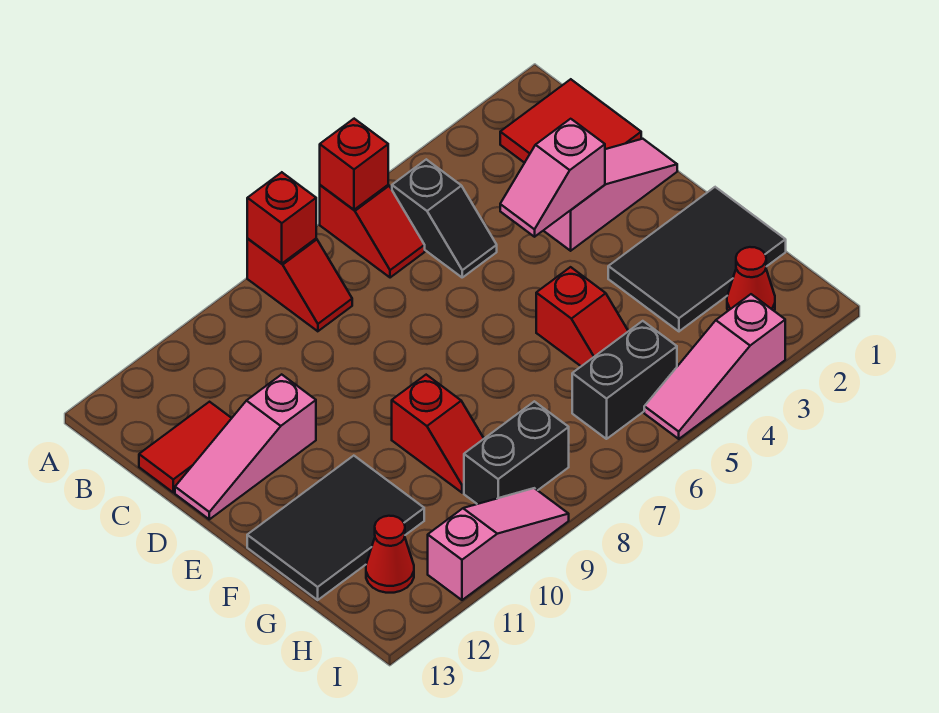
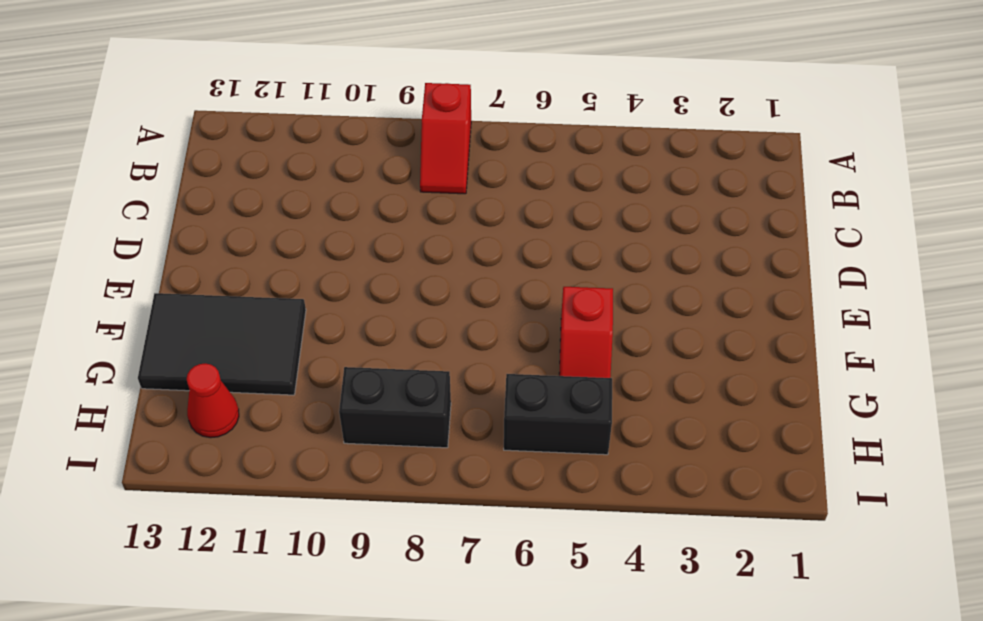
none -> red slope A6:B6 level 1 top A
none -> red tile B1:C2 level 1
none -> black slope B5:C5 level 1 top B

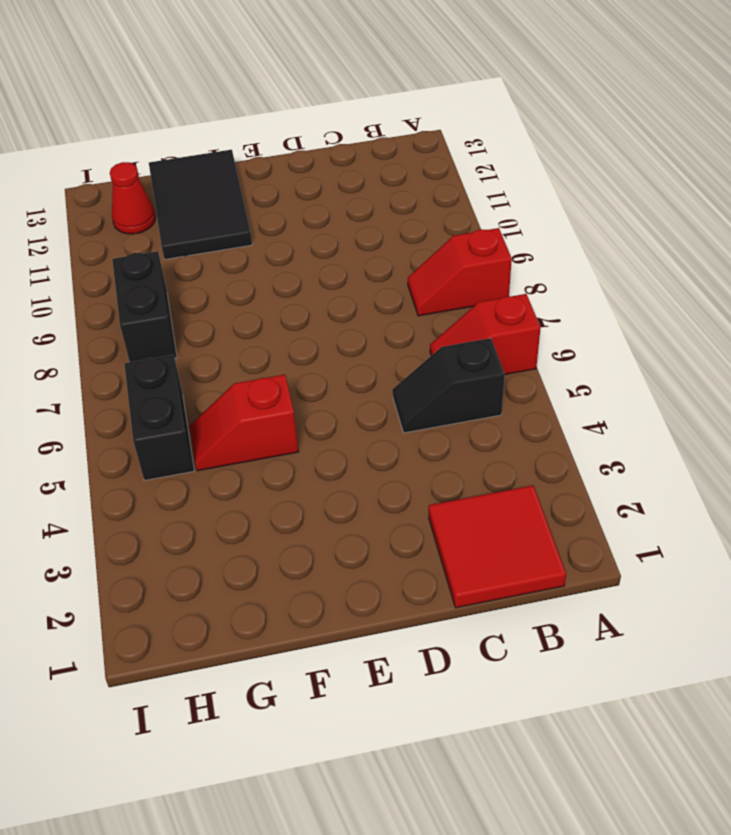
none -> red tile C12:C13 level 1
none -> pink slope D1:D3 level 1 top 3
none -> pink slope D11:D13 level 1 top 11

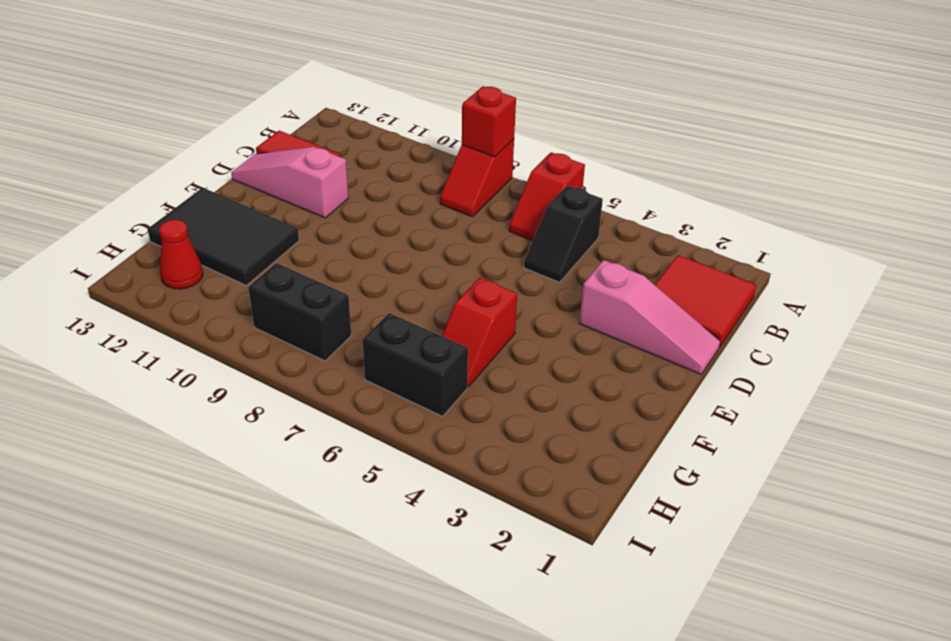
none -> black tile F1:G3 level 1
none -> red slope F9:G9 level 1 top F
none -> red cone H2 level 1

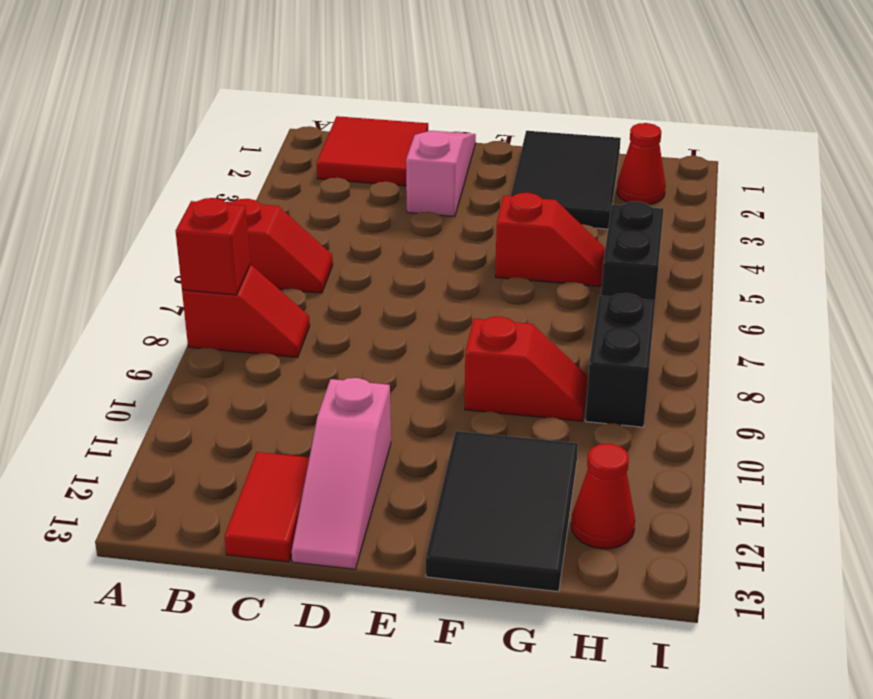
none -> black slope B5:C5 level 1 top B
none -> pink slope I3:I5 level 1 top 3
none -> pink slope I9:I11 level 1 top 11

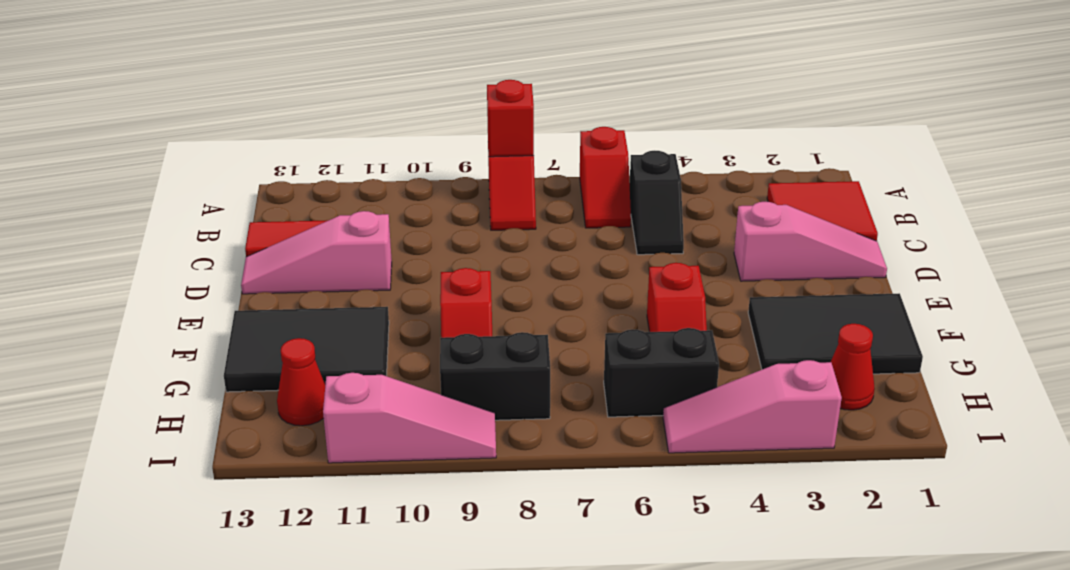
none -> red brick A6 level 2
none -> pink slope D3:D4 level 2 top 3

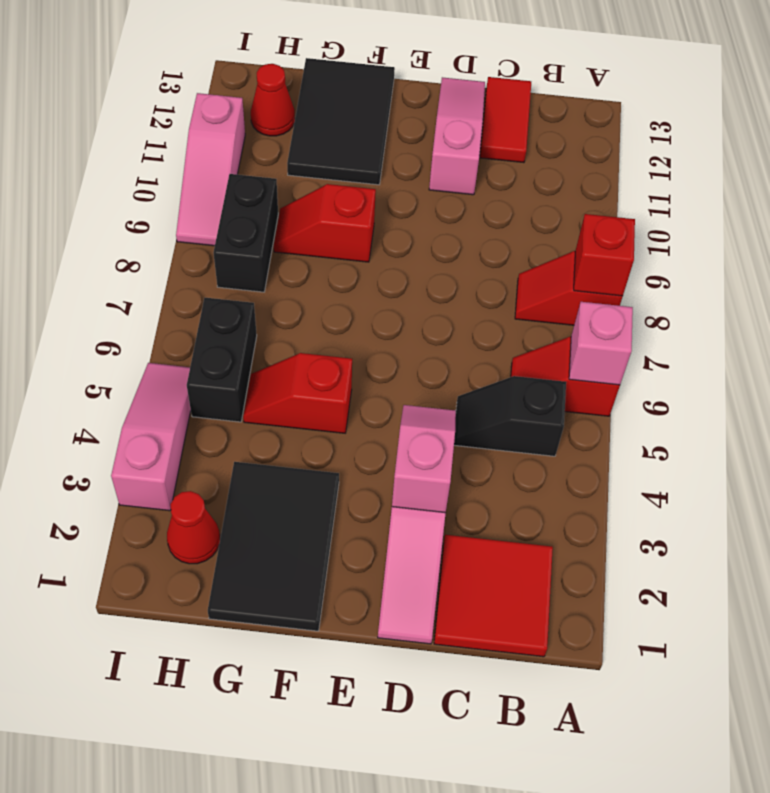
pink brick A6 level 2 -> red brick A6 level 2

